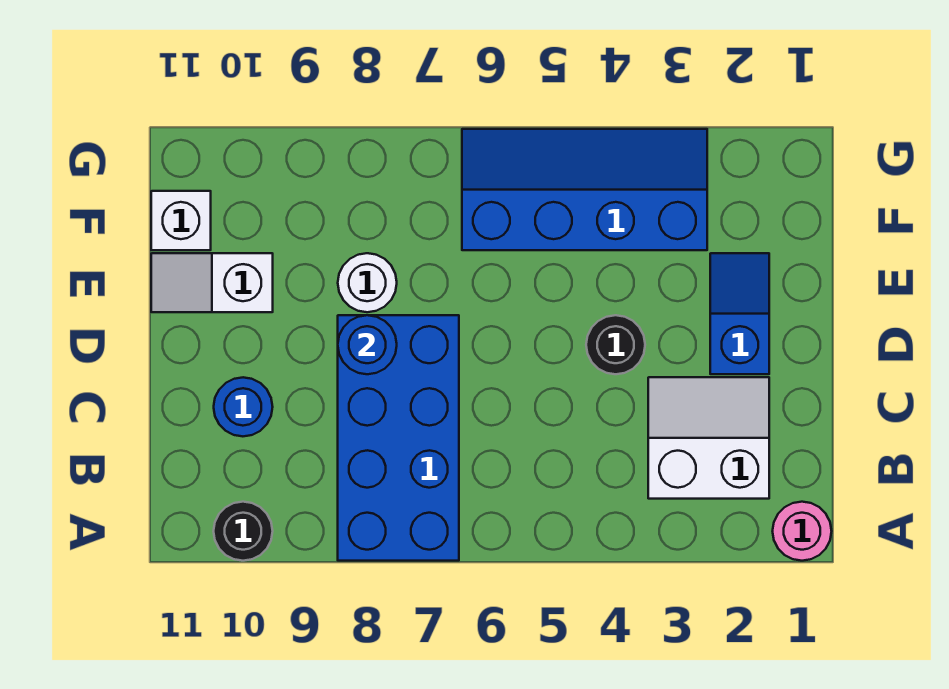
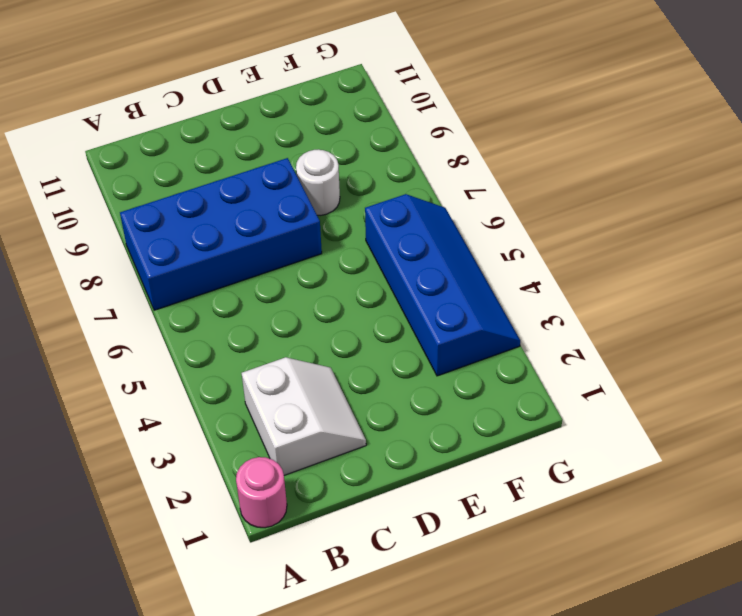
none -> black round brick A10 level 1
none -> blue round brick C10 level 1
none -> blue slope D2:E2 level 1 top D

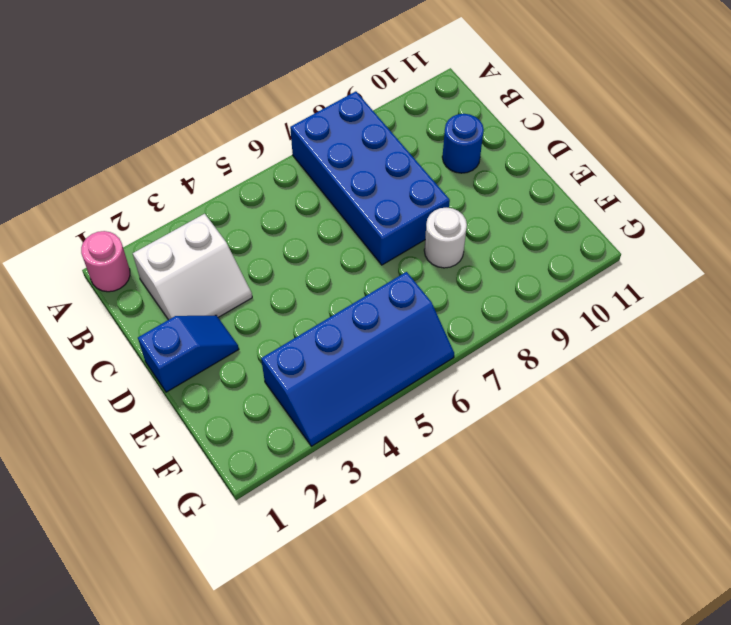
blue slope D1:D2 level 1 top 1 -> blue slope D2:E2 level 1 top D
none -> black round brick A10 level 1
none -> black round brick D4 level 1
none -> white slope E10:E11 level 1 top 10

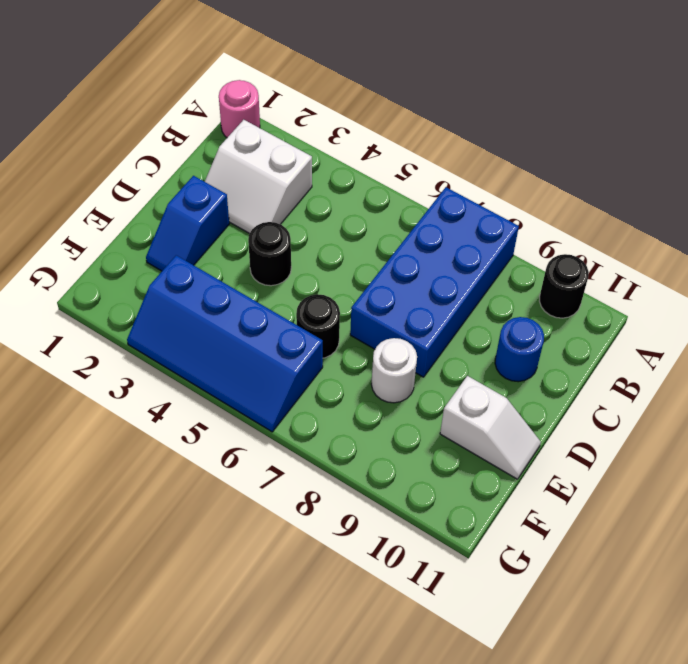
black round brick E6 level 1 -> none
none -> white brick F11 level 1
none -> blue round brick D8 level 2

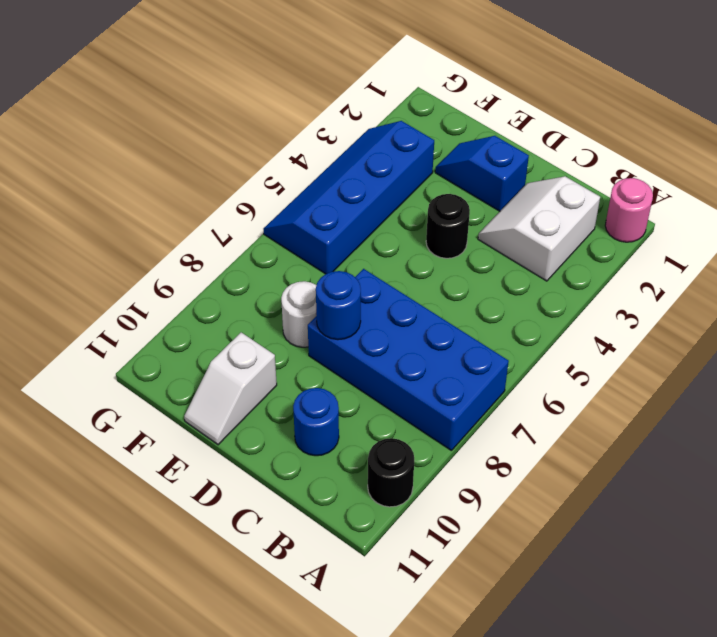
none -> white brick F11 level 1

